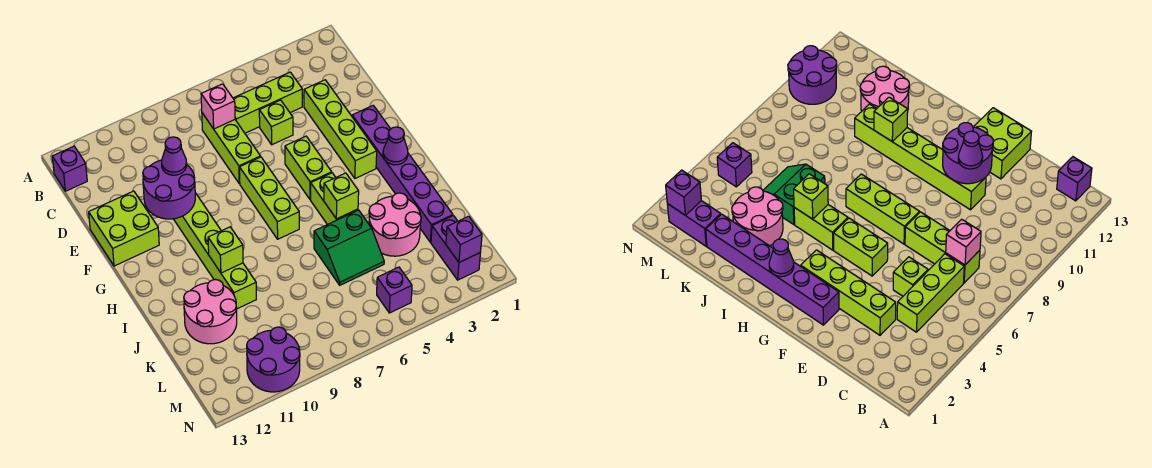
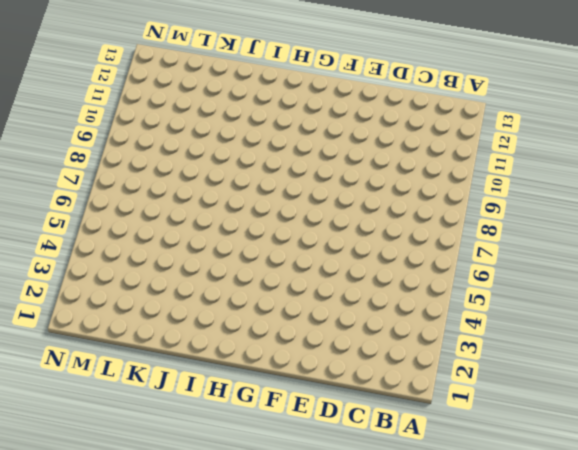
none -> purple brick B13 level 1
none -> lime brick C4:C6 level 1
none -> lime brick C7:E7 level 1

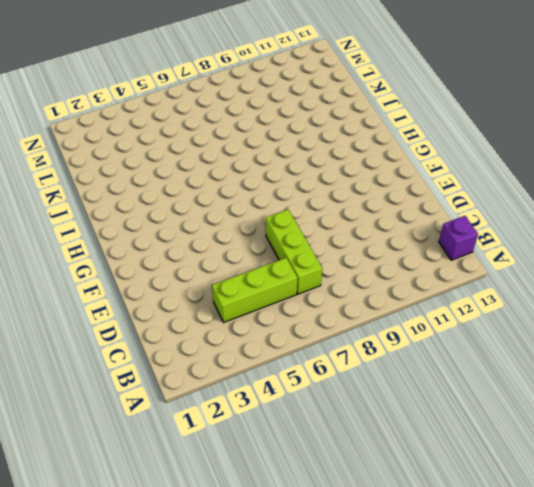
none -> lime brick D3:G3 level 1
none -> lime brick D5 level 1
none -> lime brick E10:J10 level 1

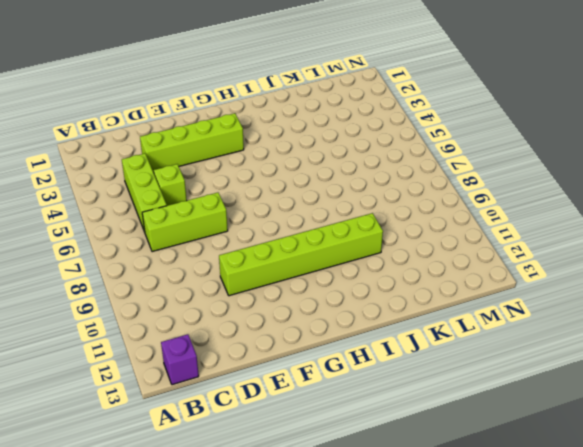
none -> lime brick E12:F13 level 1
none -> purple brick F2:K2 level 1
none -> lime brick F5:G5 level 1

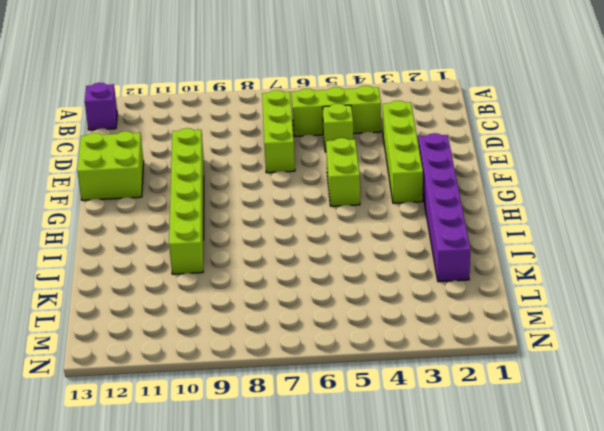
none -> lime brick F7:H7 level 1
none -> lime brick H5:I5 level 1
none -> pink round brick J3:K4 level 1

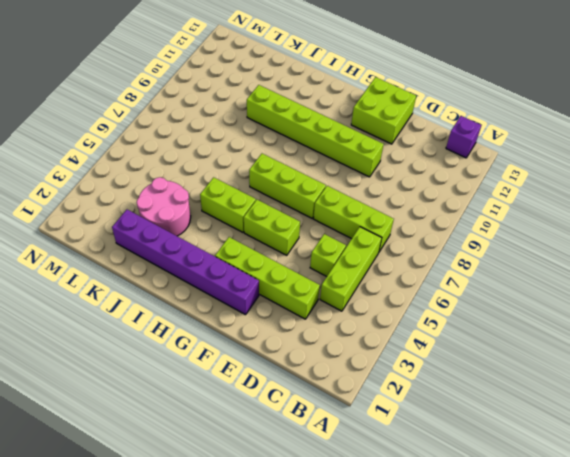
none -> green slope J5:K6 level 1 top J
none -> pink round brick J11:K12 level 1
none -> purple brick L2:M2 level 1

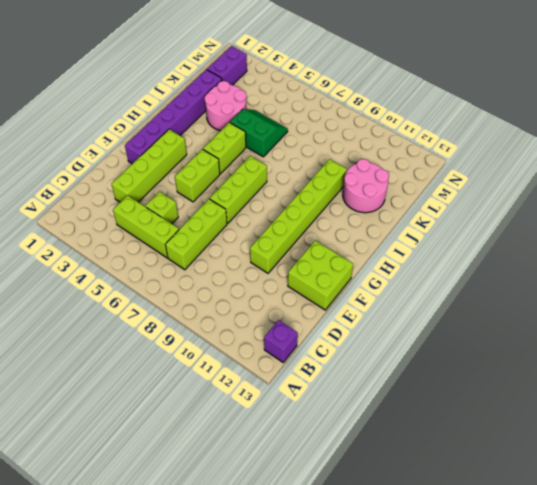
none -> purple brick M5 level 1
none -> purple round brick M10:N11 level 1
none -> pink brick C7 level 2

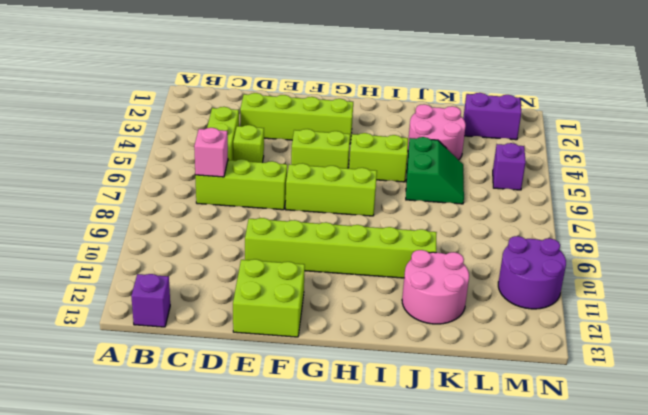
none -> purple brick F2:K2 level 1
none -> purple round brick E10:F11 level 2
none -> purple cone H2 level 2

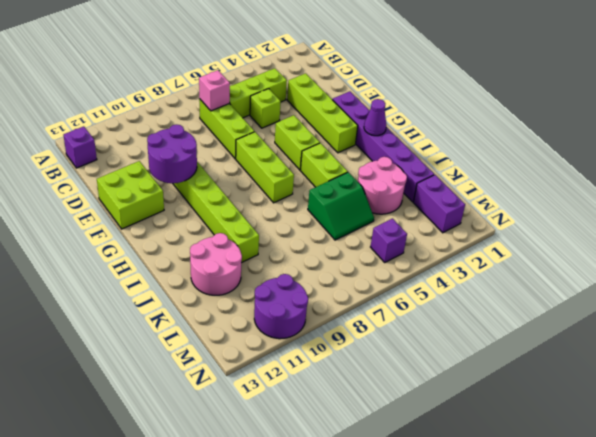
none -> lime brick I5 level 2
none -> lime brick I10 level 2
none -> purple brick M2 level 2

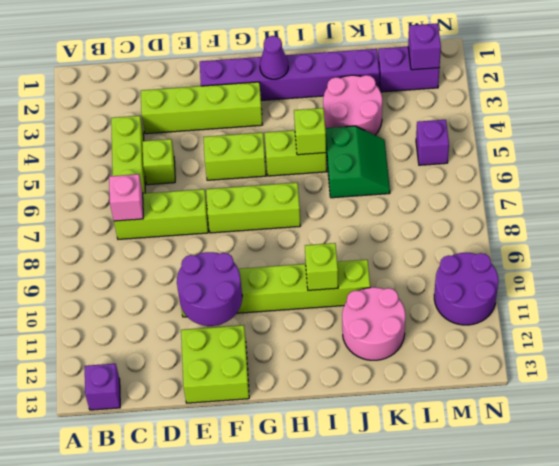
none -> purple cone E10 level 3

